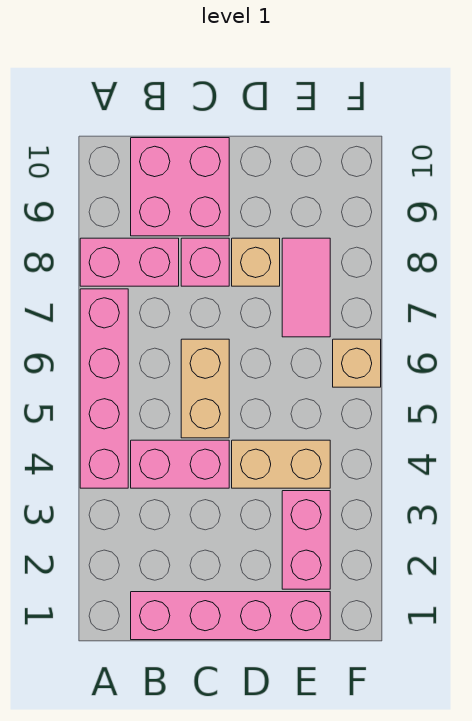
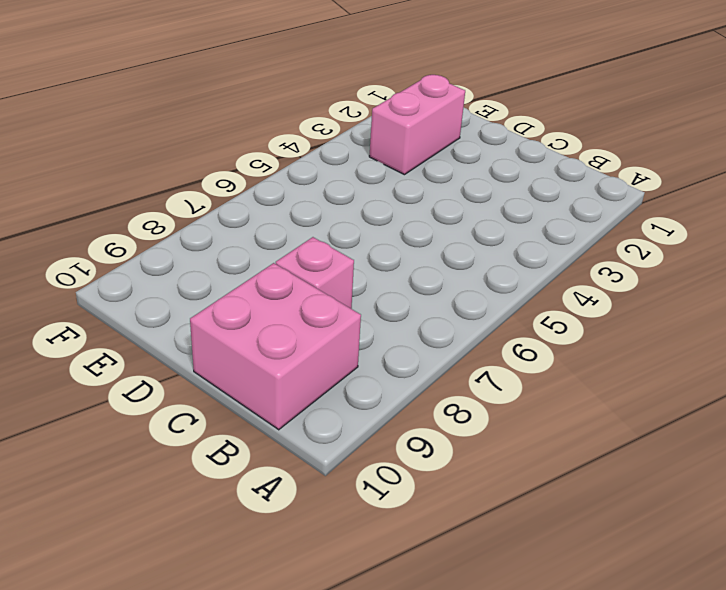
none -> pink brick A4:A7 level 1
none -> pink brick A8:B8 level 1
none -> pink brick B1:E1 level 1

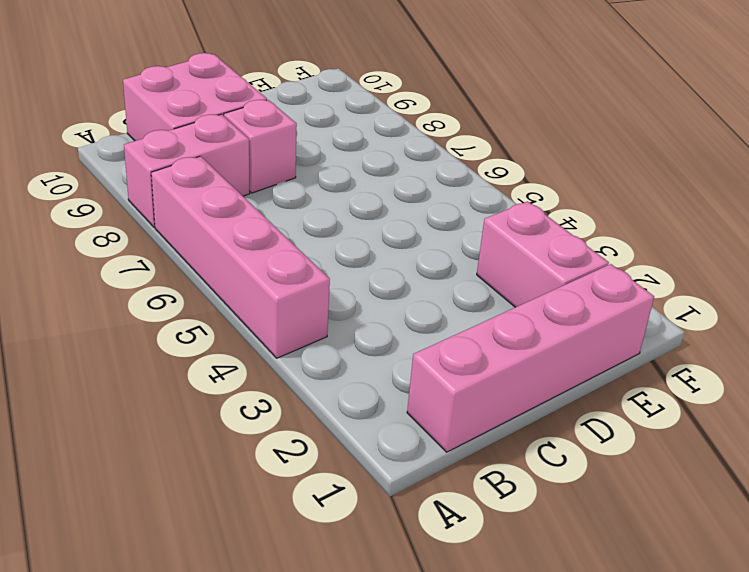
none -> pink brick B4:C4 level 1
none -> tan brick C5:C6 level 1
none -> tan brick D4:E4 level 1

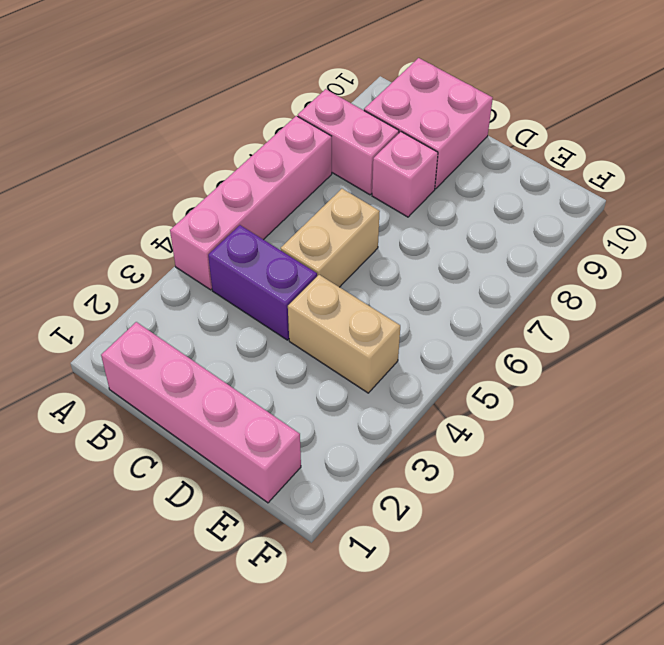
purple brick B4:C4 level 1 -> pink brick B4:C4 level 1
none -> tan brick D8 level 1
none -> pink brick E2:E3 level 1
none -> pink tile E7:E8 level 1

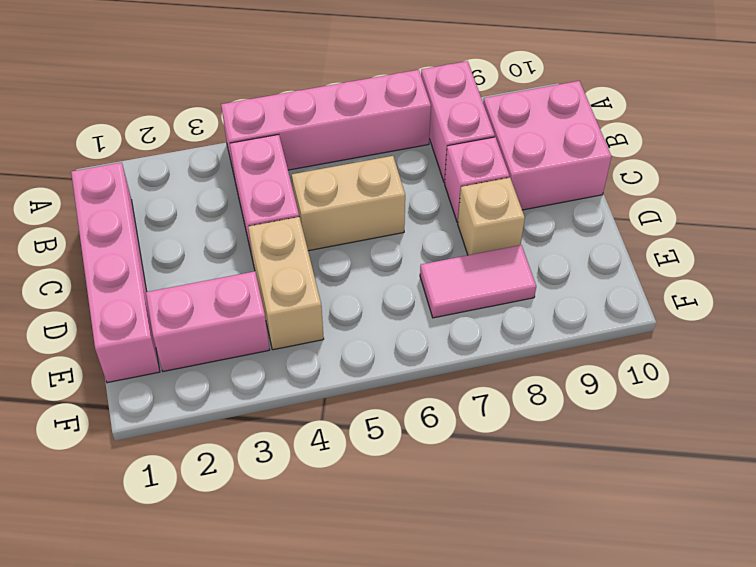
none -> tan brick F6 level 1

